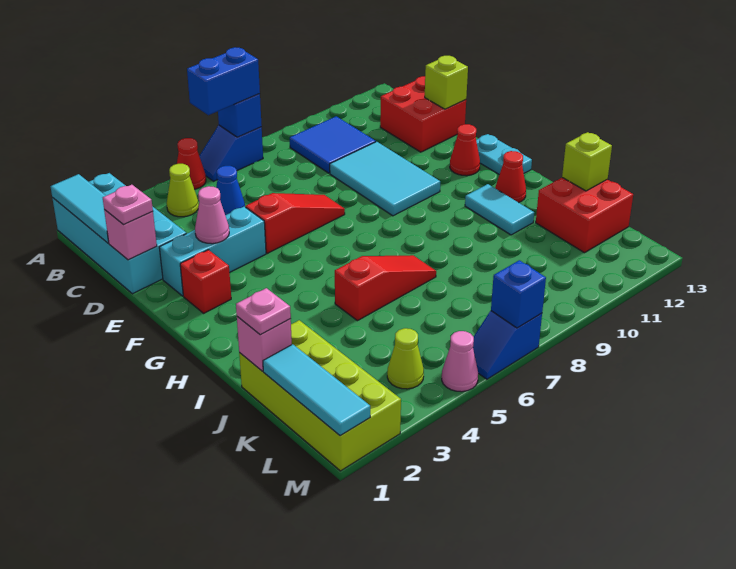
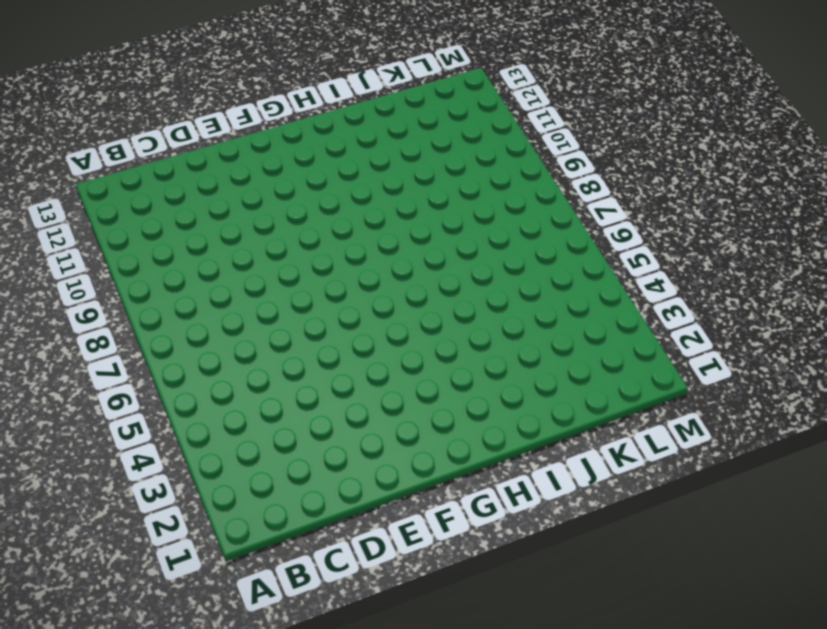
none -> cyan brick A1:D2 level 1
none -> red cone A5 level 1
none -> blue slope A6:A7 level 1 top 7
none -> lime cone B4 level 1

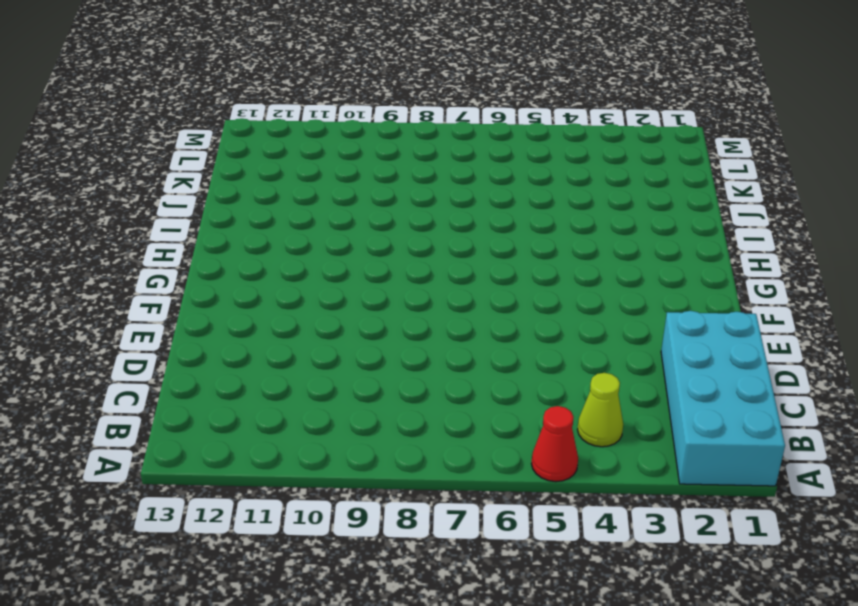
none -> blue slope A6:A7 level 1 top 7
none -> blue tile B9:C10 level 1
none -> blue cone C5 level 1
none -> red brick C12:D13 level 1

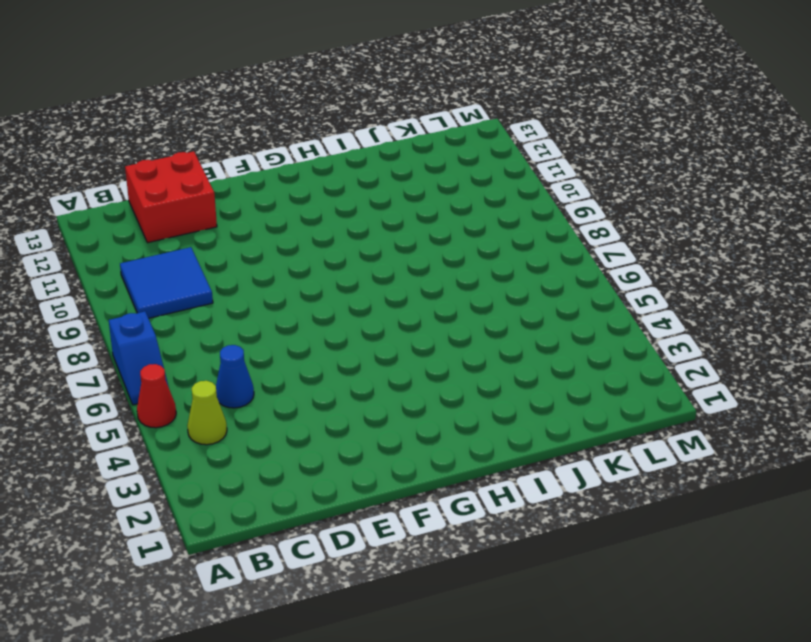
none -> cyan brick A1:D2 level 1
none -> cyan tile D9:F10 level 1
none -> cyan brick E2:E4 level 1
none -> red slope E5:E7 level 1 top 5

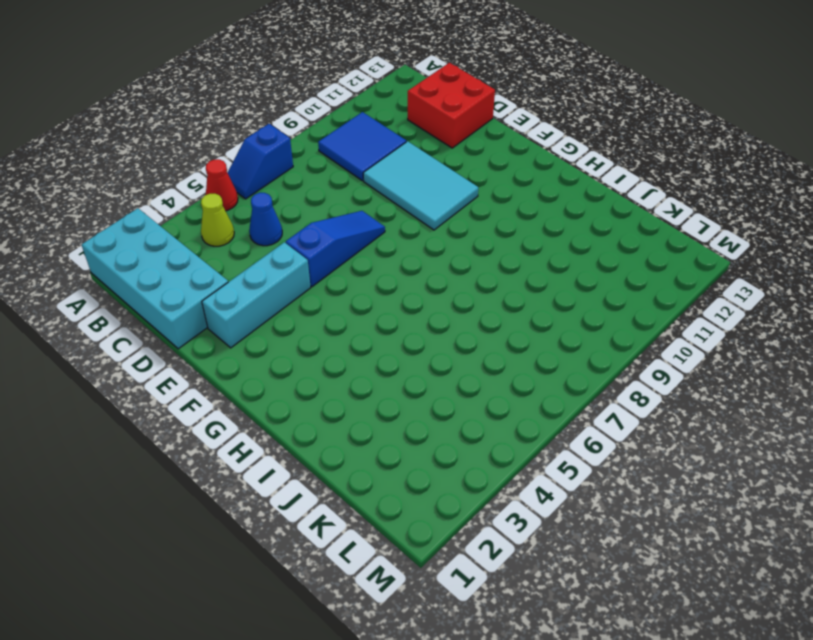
blue slope E5:E7 level 1 top 5 -> red slope E5:E7 level 1 top 5
none -> red brick F2 level 1
none -> red cone F12 level 1
none -> cyan plate F13:G13 level 1
none -> cyan tile H11:I11 level 1

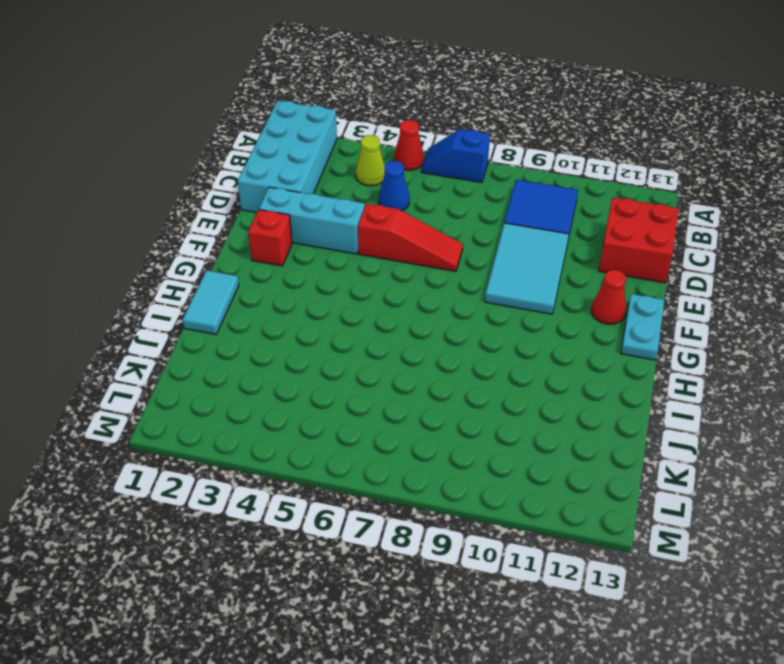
cyan tile H1:I1 level 1 -> cyan tile H11:I11 level 1
none -> red cone H12 level 1
none -> red slope I5:I7 level 1 top 5
none -> lime brick J1:M2 level 1
none -> red brick J12:K13 level 1

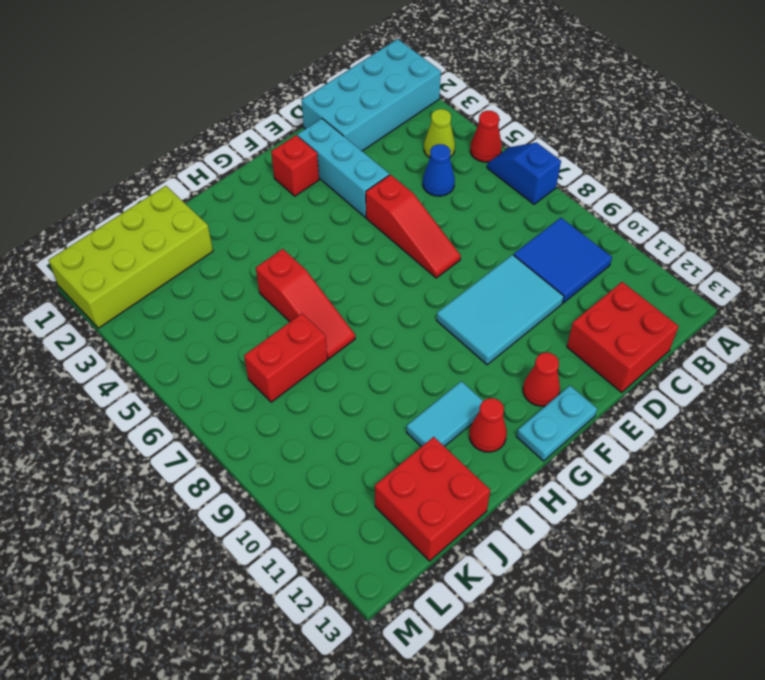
red brick J7:K7 level 1 -> none
none -> lime cone L4 level 1
none -> pink cone M5 level 1
none -> blue slope M6:M7 level 1 top 7
none -> cyan tile A1:C1 level 2

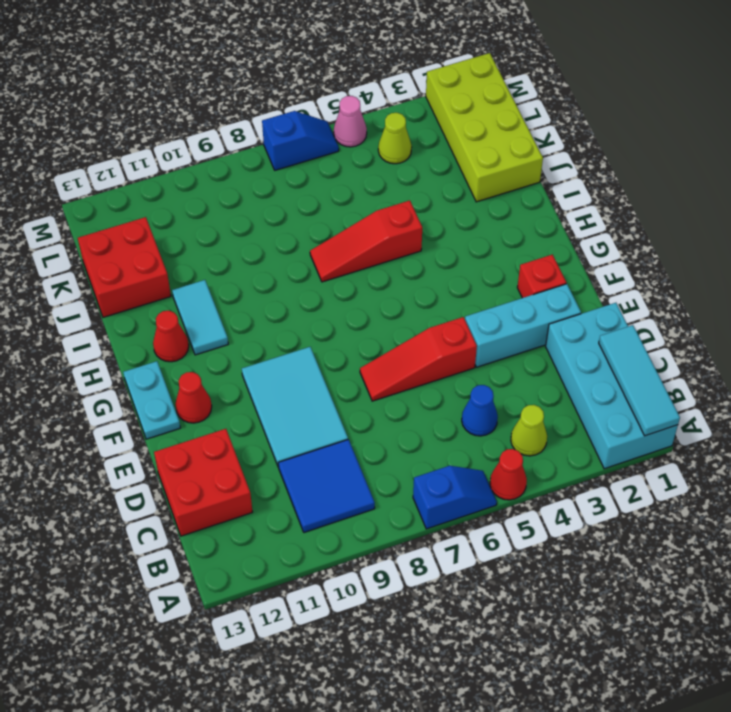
none -> blue brick A7 level 2
none -> pink brick D1 level 2
none -> lime brick D13 level 2
none -> pink cone E3 level 2

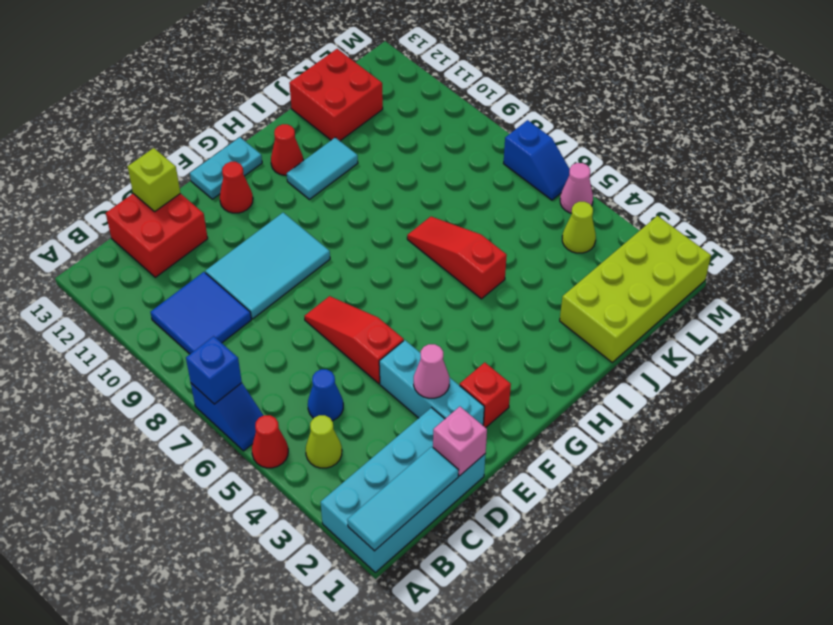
none -> pink brick J1 level 2
none -> lime brick J13 level 2
none -> cyan tile K1:M1 level 2
none -> blue brick M7 level 2

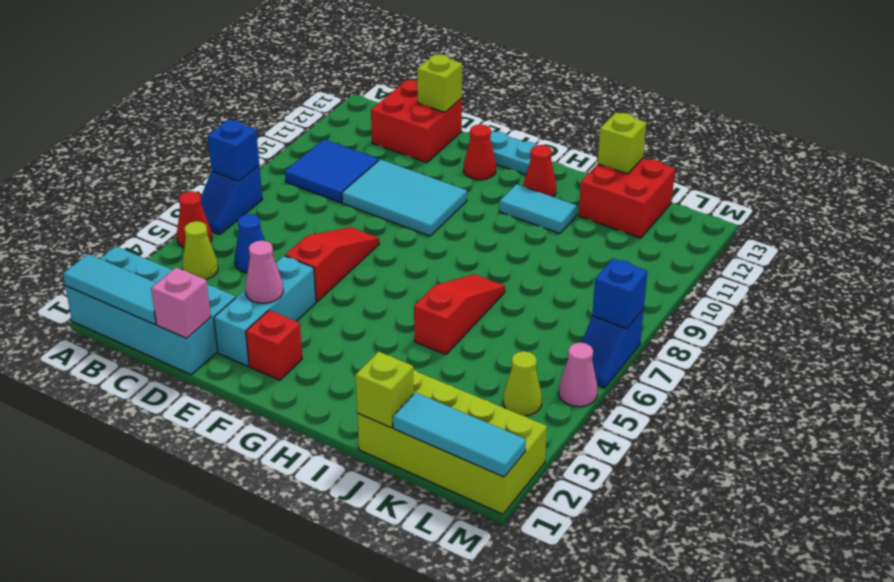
lime brick J1 level 2 -> pink brick J1 level 2
none -> blue brick A6:A7 level 3
none -> pink plate D1 level 3
none -> pink plate J1 level 3

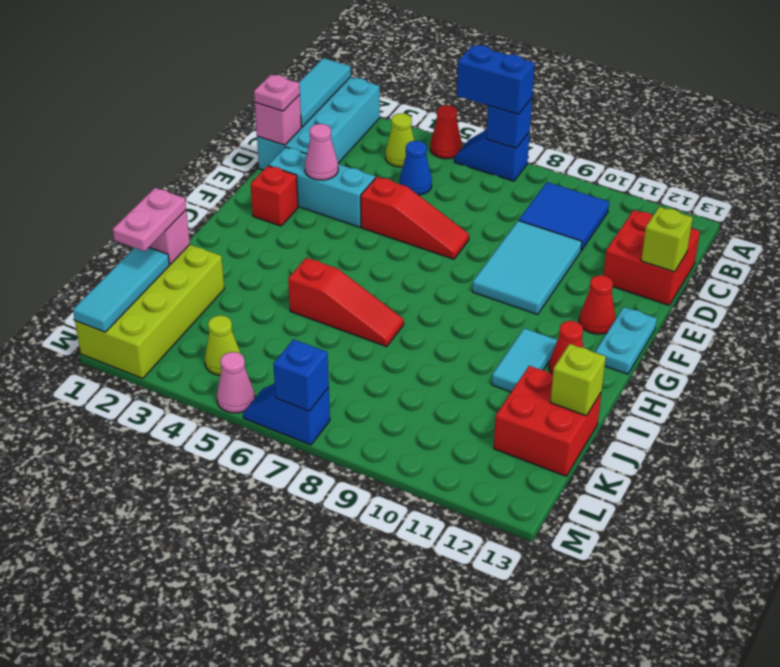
pink plate J1:K1 level 3 -> pink plate J1 level 3

